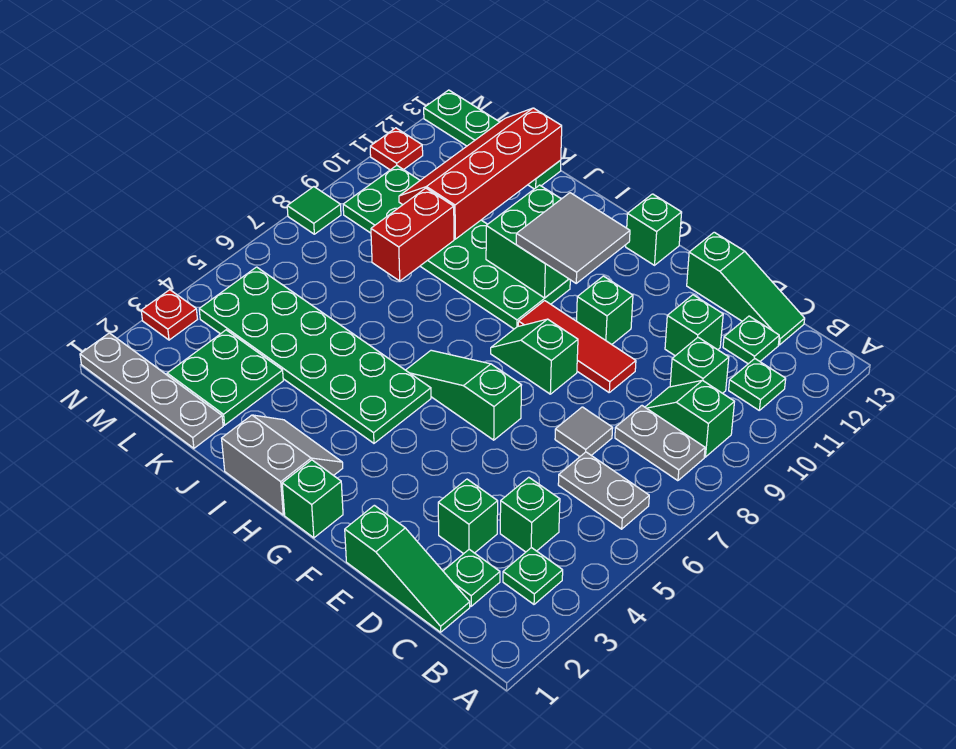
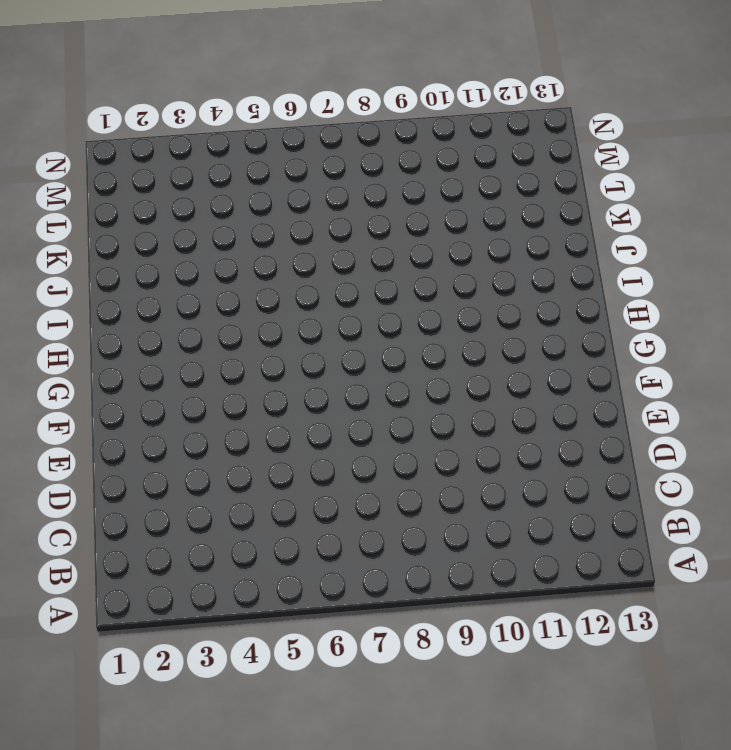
none -> green plate B3 level 1
none -> grey plate B6:C6 level 1
none -> grey plate B8:C8 level 1
none -> green slope B9:C9 level 1 top B

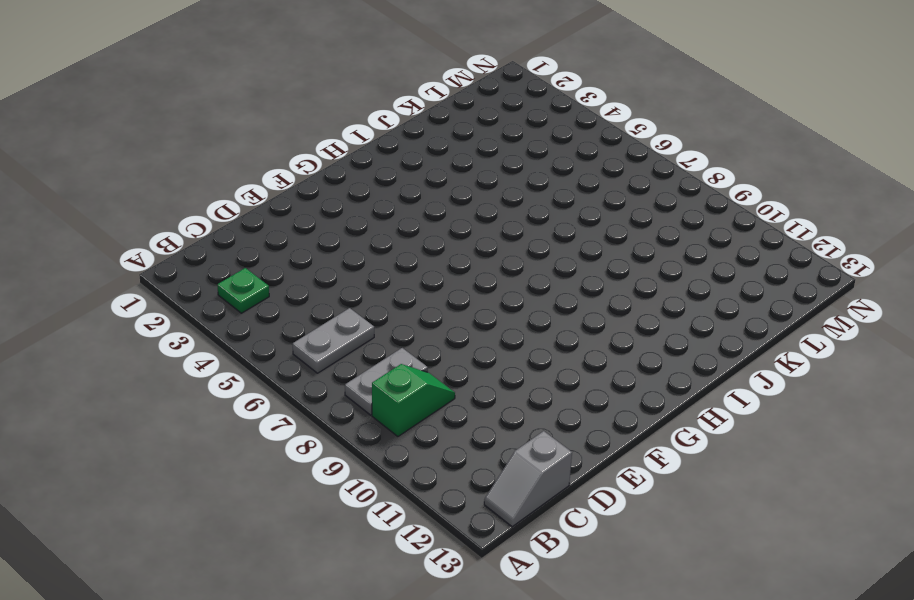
grey slope B13:C13 level 1 top C -> green slope C13:E13 level 1 top E
none -> green plate B11 level 1
none -> green slope C1:E1 level 1 top E
none -> green plate C2 level 1
none -> green brick C4 level 1

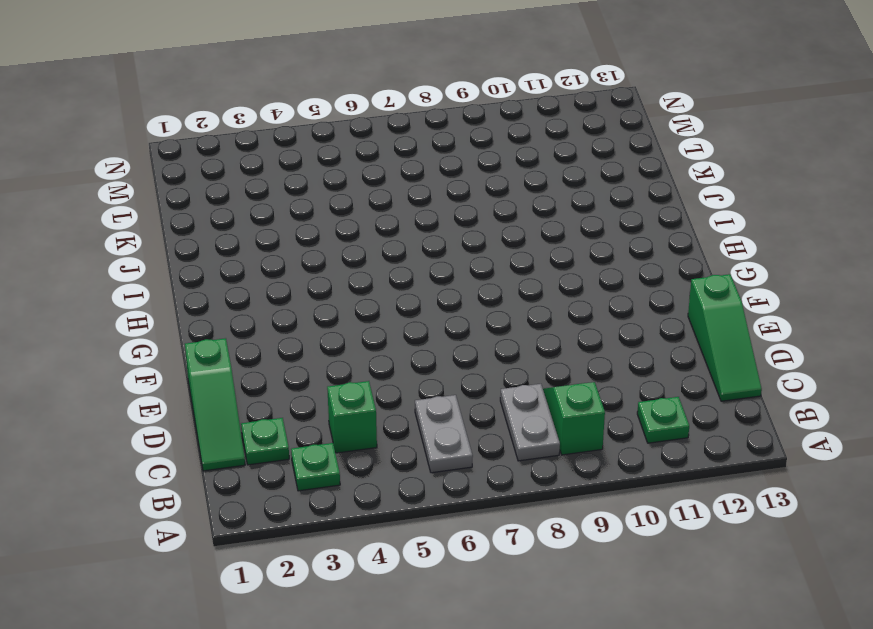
none -> green brick C10 level 1
none -> green plate C12 level 1
none -> green brick D3 level 1
none -> grey tile D7 level 1

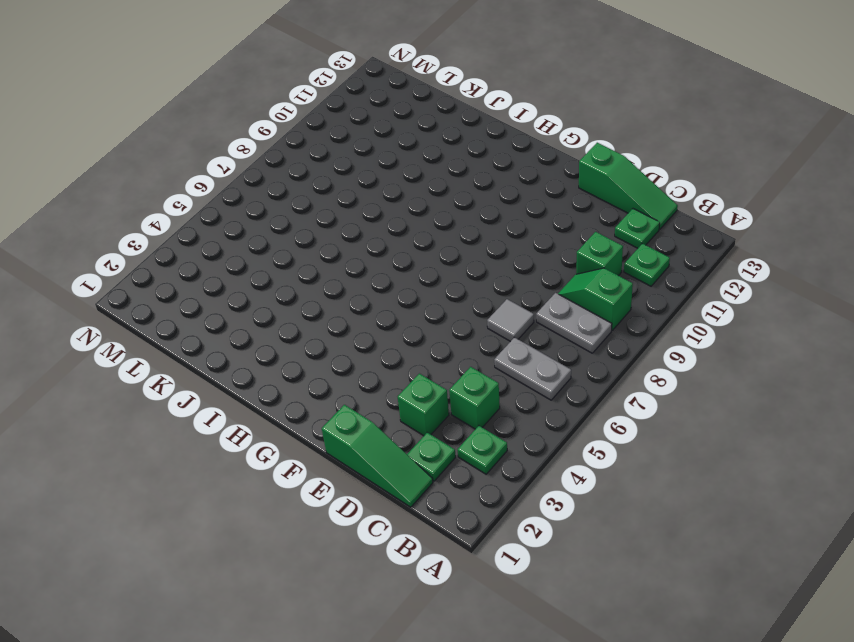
none -> green brick D11 level 1
none -> red tile E9:G9 level 1
none -> green slope F6:H6 level 1 top F
none -> green slope F8:G8 level 1 top F

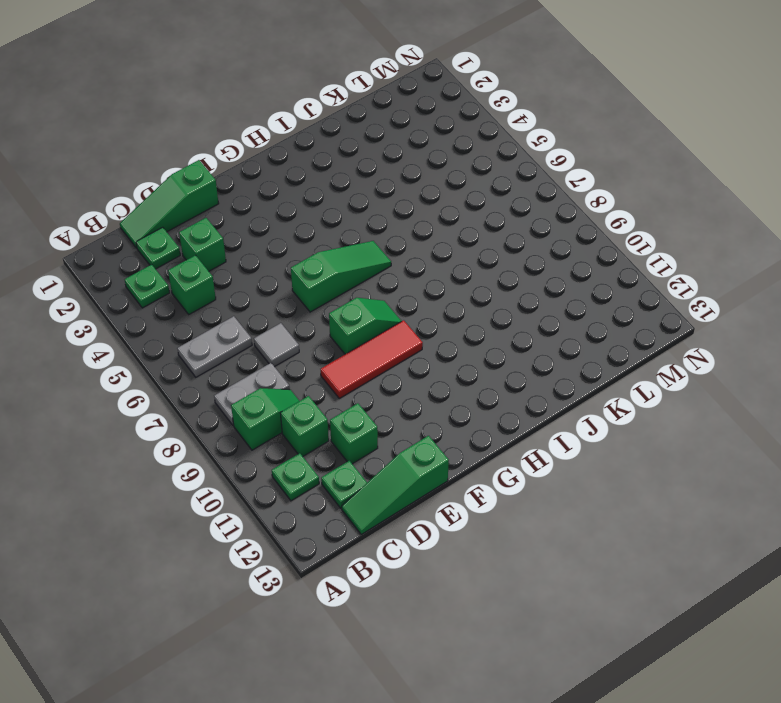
none -> green brick F10 level 1
none -> green brick G1 level 1
none -> green brick G13 level 1
none -> grey slope H1:I2 level 1 top 1

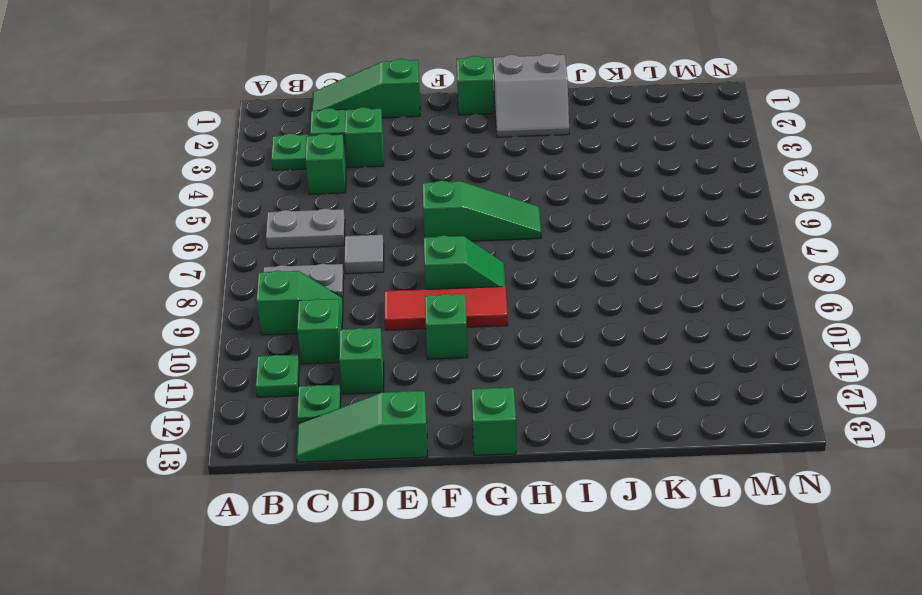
none -> green plate H4:M5 level 1
none -> green plate H9:M10 level 1
none -> grey plate K1:N1 level 1
none -> green plate K2:L3 level 1

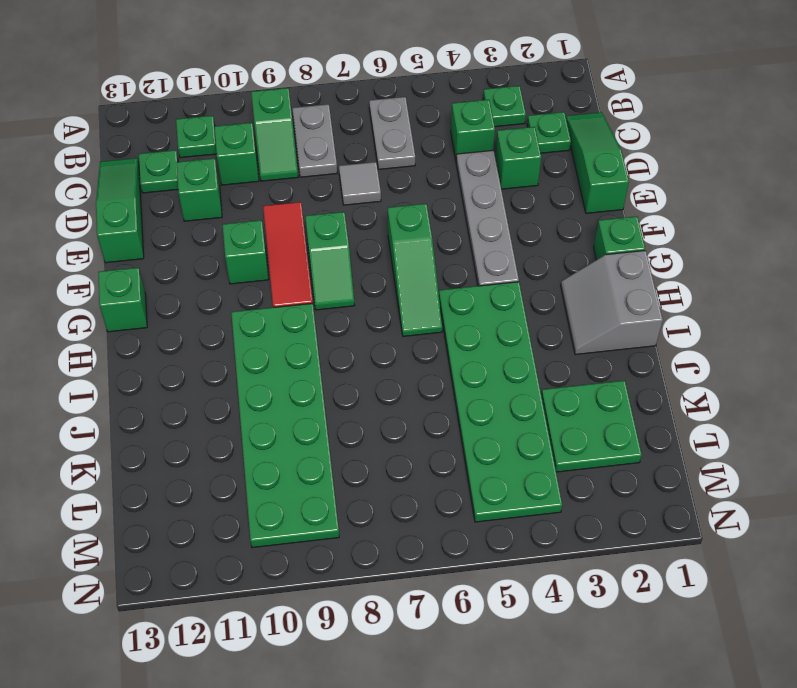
grey plate D4:G4 level 1 -> grey plate K1:N1 level 1
none -> green plate K13:N13 level 1
none -> red plate N3 level 1
none -> green tile N8 level 1
none -> red plate N11 level 1

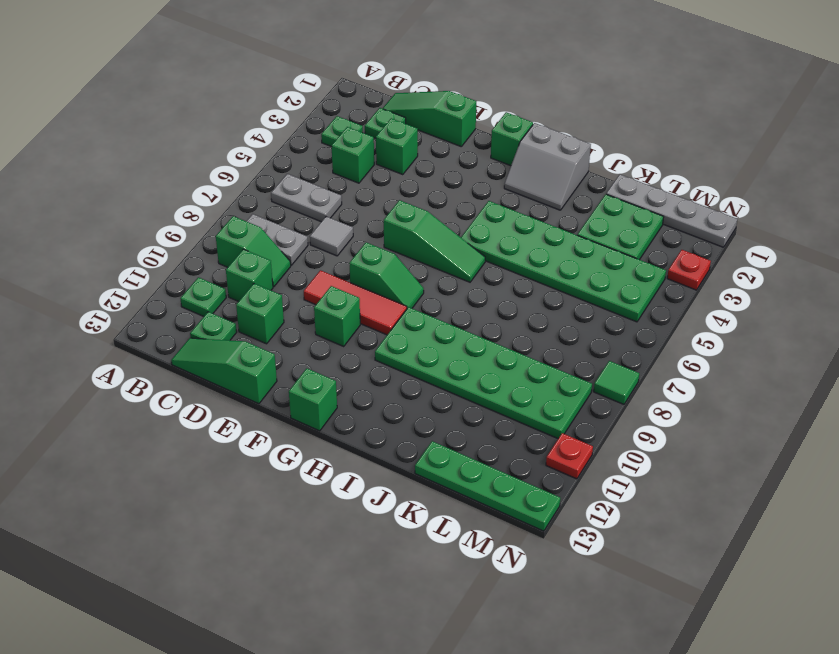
none -> green brick H10:I11 level 2
none -> red brick K8:K9 level 2
none -> red slope K10:L13 level 2 top K
none -> grey tile G10:H11 level 3

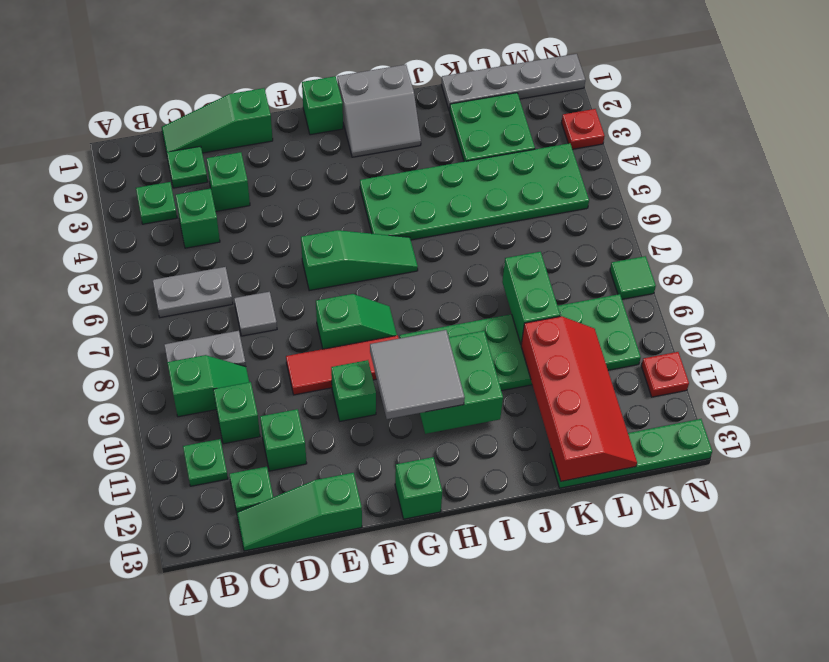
green brick K8:K9 level 2 -> red brick K8:K9 level 2

